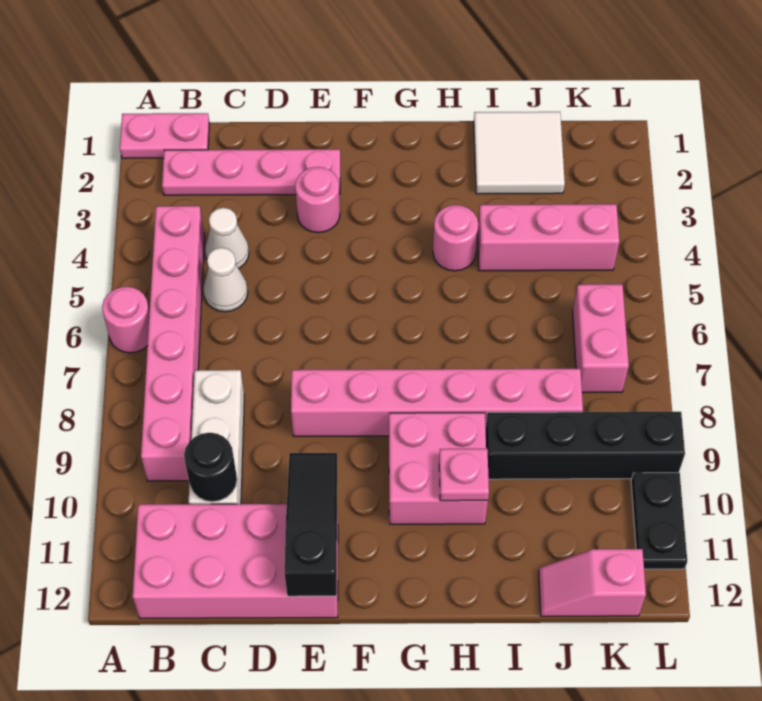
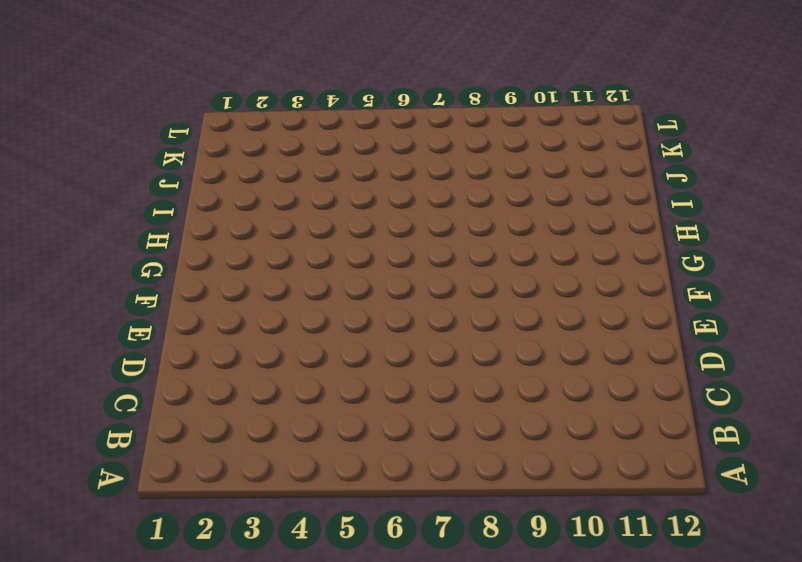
none -> pink plate A1:B1 level 1
none -> pink round brick A6 level 1
none -> pink plate B2:E2 level 1

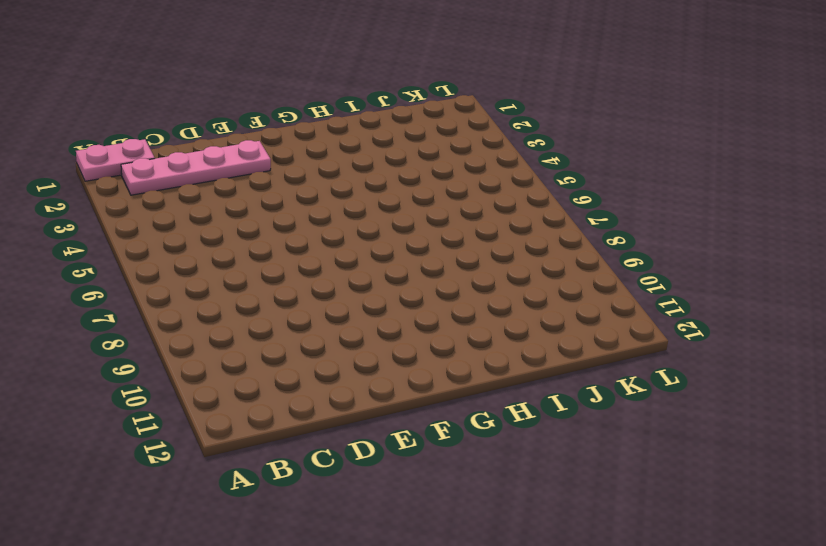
none -> pink round brick A6 level 1
none -> pink brick B4:B9 level 1
none -> pink brick B11:E12 level 1

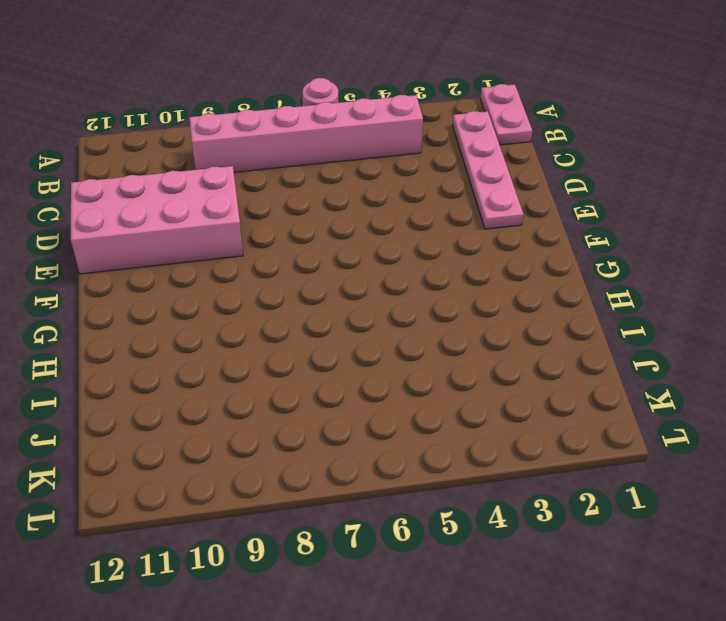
pink brick D9:E12 level 1 -> pink brick B11:E12 level 1
none -> white cone C4 level 1
none -> white cone C5 level 1
none -> white brick C8:C10 level 1

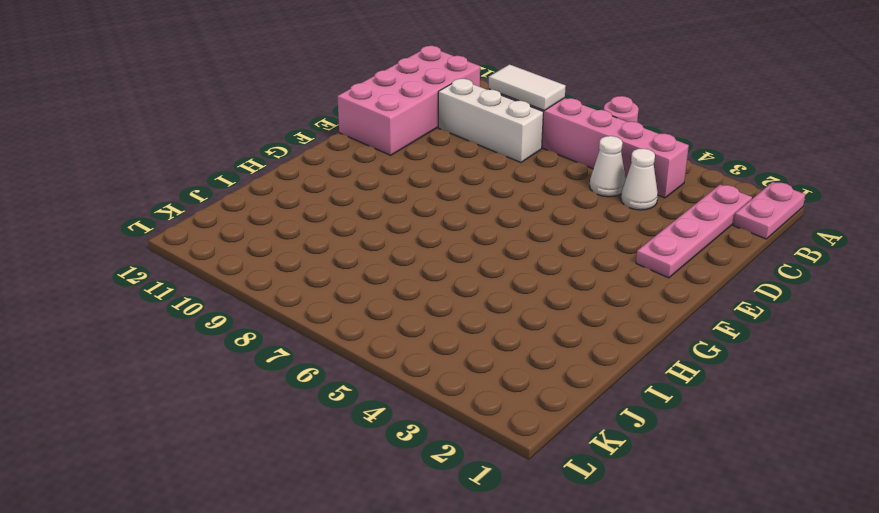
white tile B8:B9 level 2 -> none
none -> pink round brick E3 level 1
none -> pink brick E8:J8 level 1
none -> pink brick G9:H10 level 1

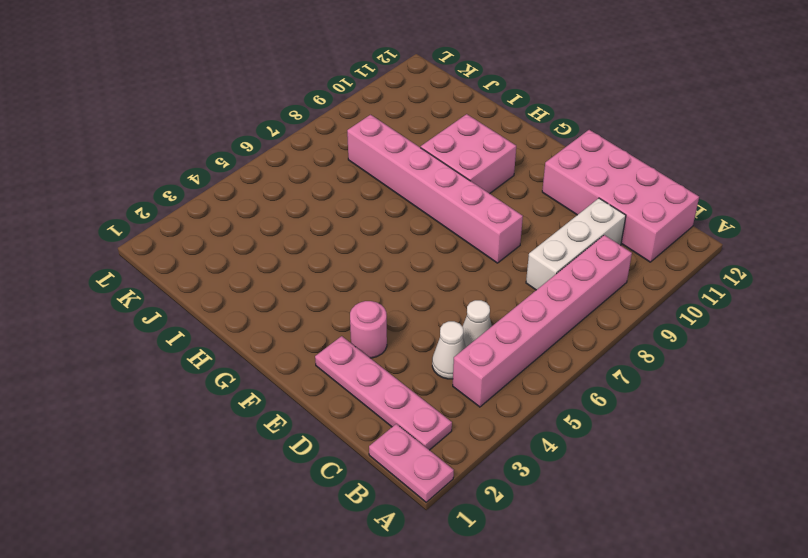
none -> pink round brick A6 level 1
none -> pink round brick H4 level 1
none -> white tile I1:J2 level 1

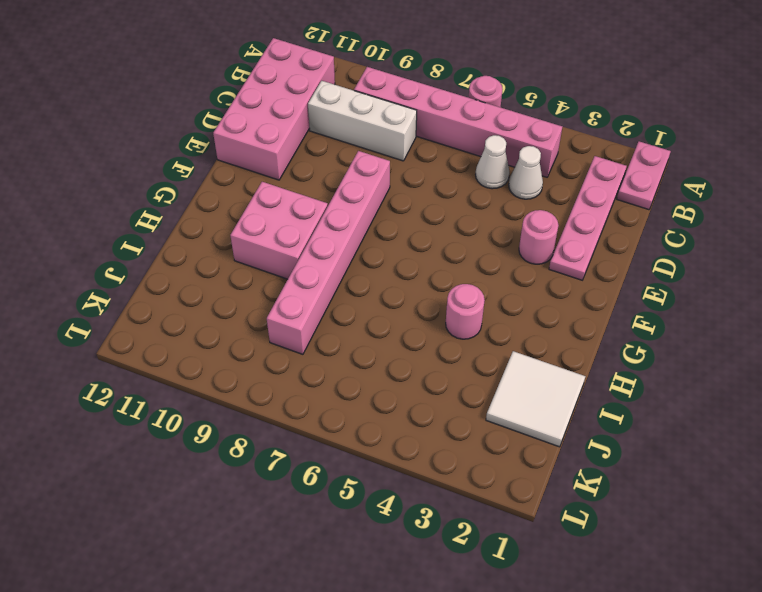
none -> pink brick I4:K4 level 1
none -> black brick I9:L9 level 1
none -> pink slope J12:K12 level 1 top K

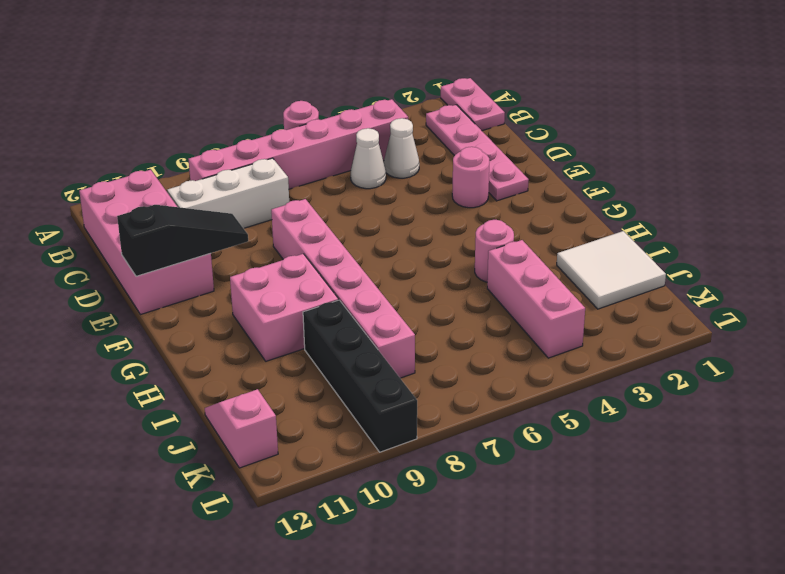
none -> pink brick K6:K7 level 1
none -> black plate L10:L11 level 1
none -> black round brick C10 level 2

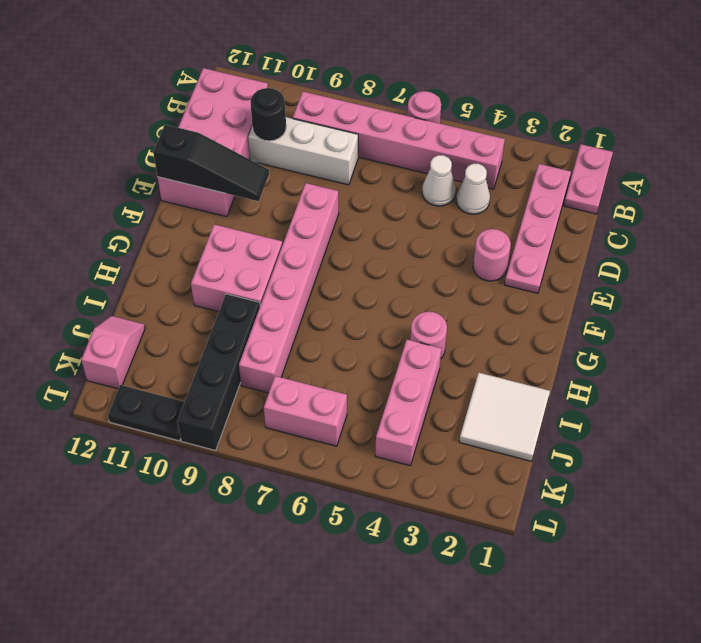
none -> pink plate H10 level 2

